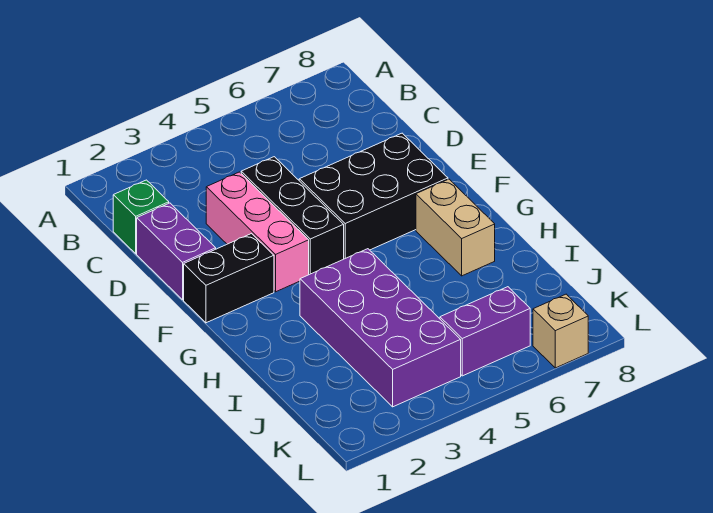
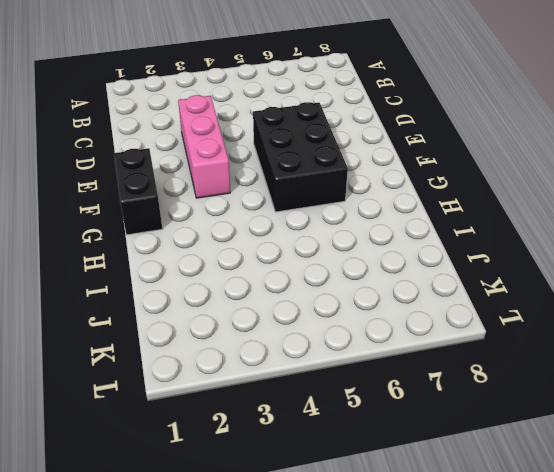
black brick E5:G6 level 1 -> black brick E5:F7 level 1
black brick F1:G1 level 1 -> black brick F1:F2 level 1
none -> green brick C1 level 1
none -> purple brick D1:E1 level 1

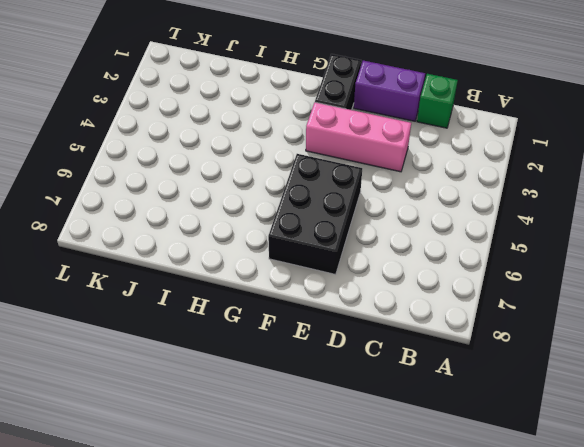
none -> black brick D4:F4 level 1
none -> tan brick G7:H7 level 1

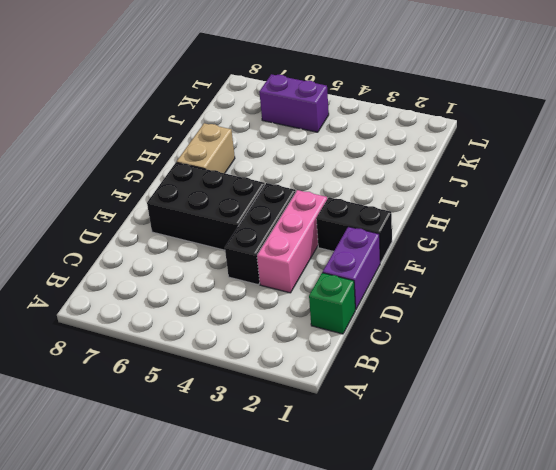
none -> purple brick H3:K4 level 1
none -> tan brick L7 level 1

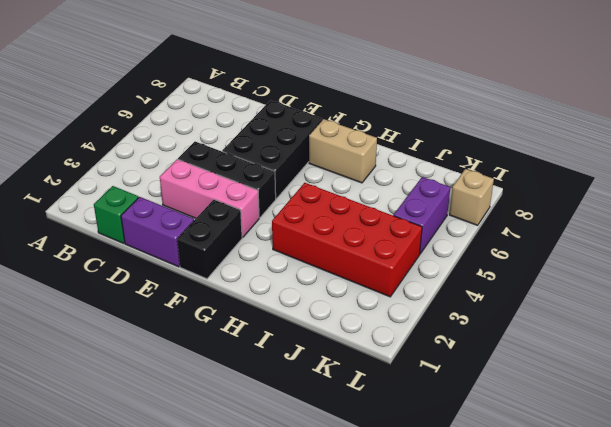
red brick H3:K4 level 1 -> purple brick H3:K4 level 1

